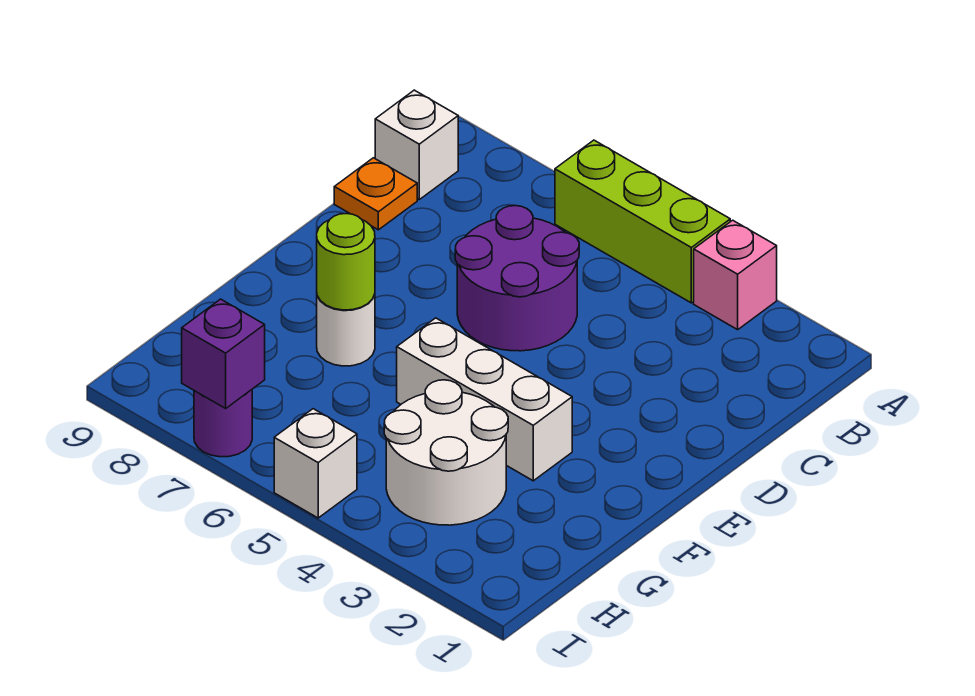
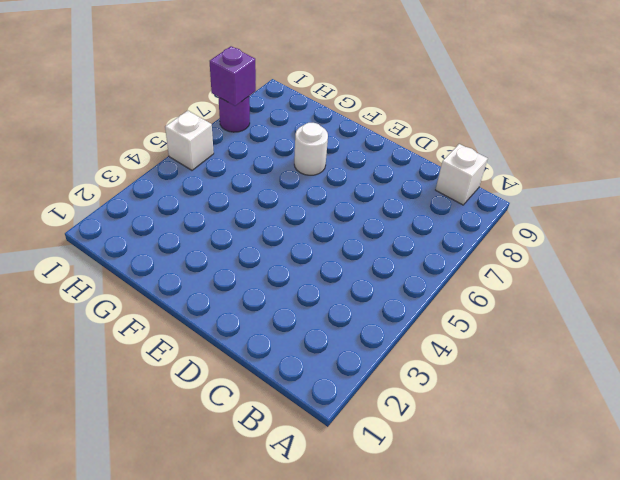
none -> pink brick A3 level 1
none -> lime brick A4:A6 level 1
none -> purple round brick C5:D6 level 1

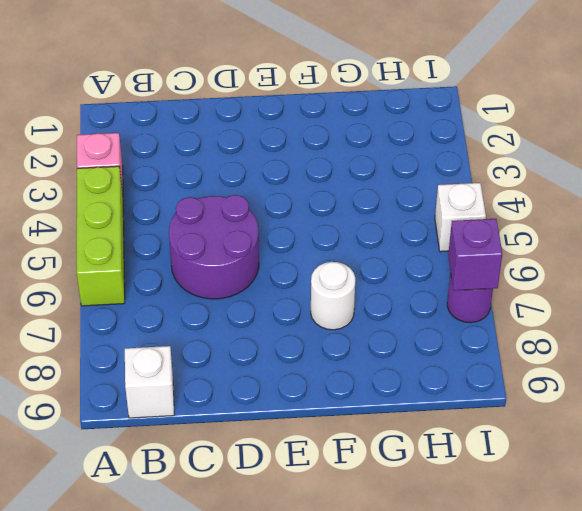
none -> orange plate C9 level 1
none -> white brick F3:F5 level 1
none -> white round brick G3:H4 level 1

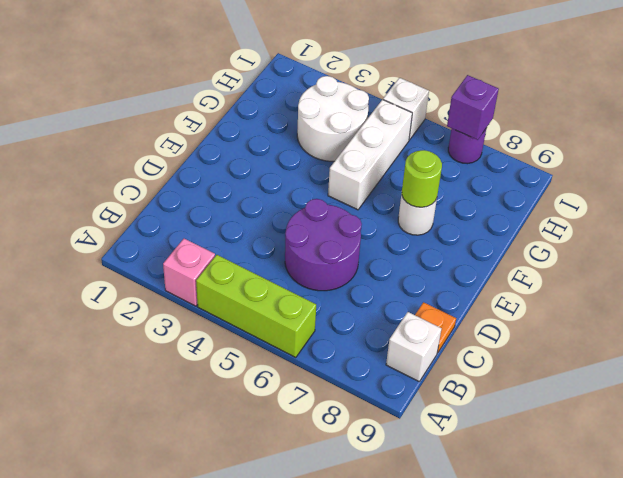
white brick F5:H5 level 1 -> white brick F3:F5 level 1

